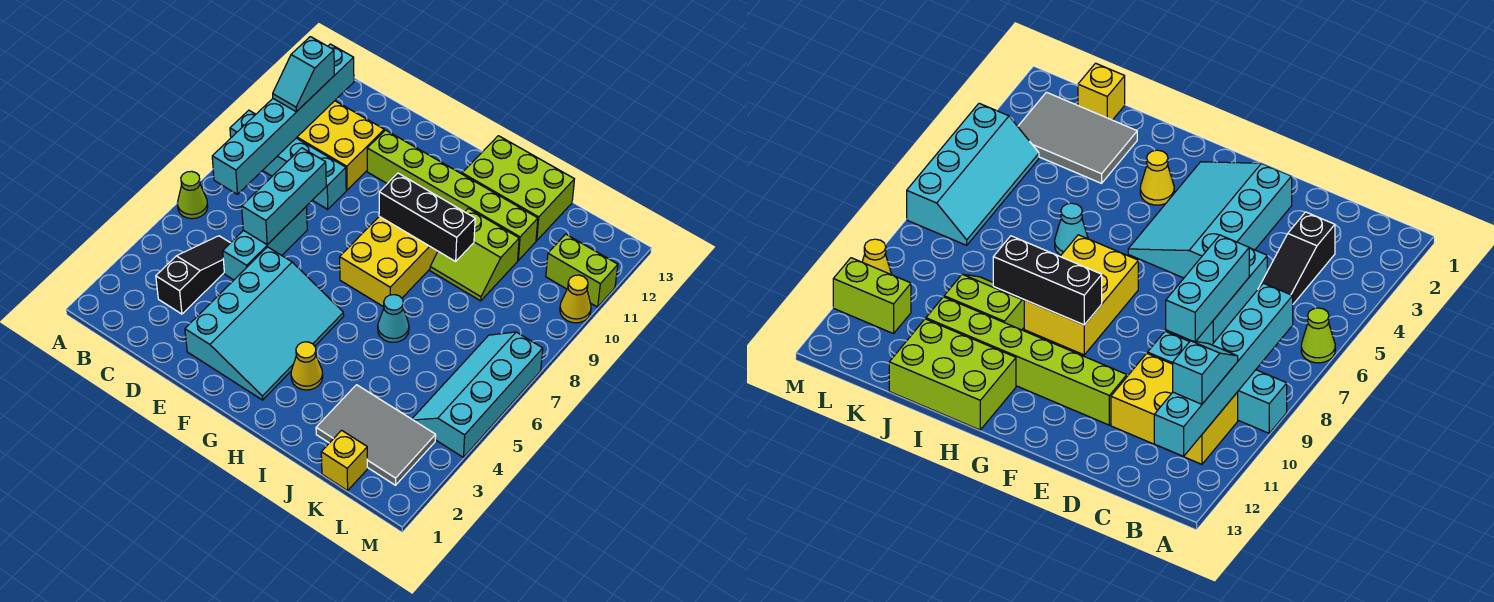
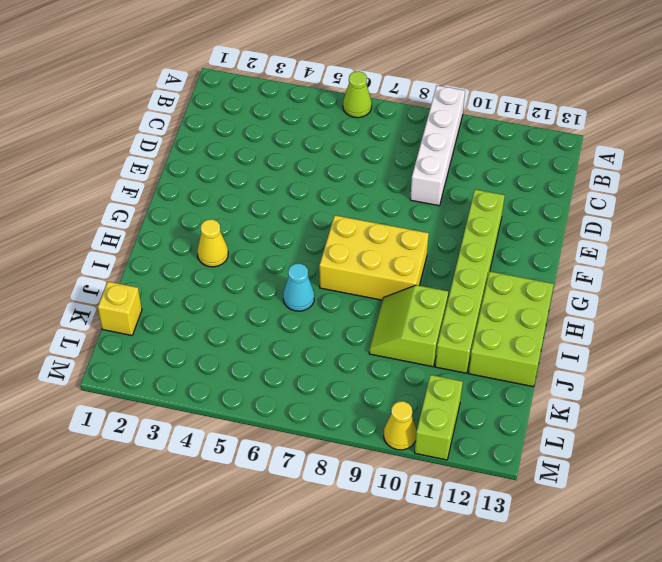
white brick A9:D9 level 1 -> cyan brick A9:D9 level 1
none -> yellow brick B10:D11 level 1
none -> black slope C3:C5 level 1 top 3
none -> cyan brick D5:D7 level 1

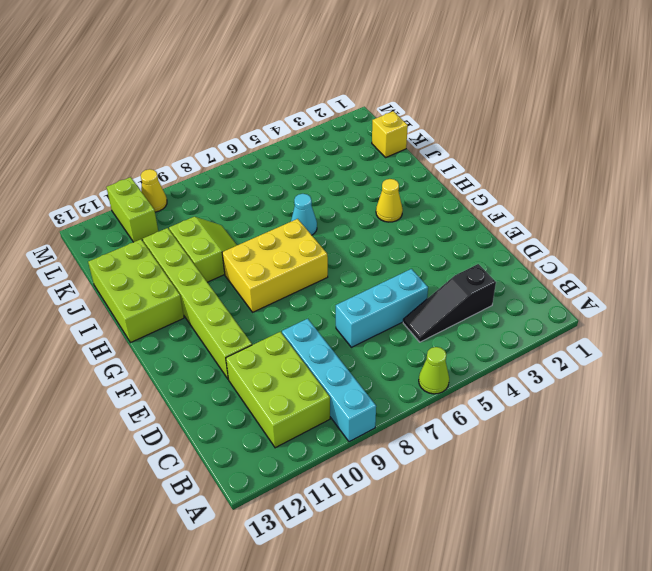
lime brick B10:D11 level 1 -> yellow brick B10:D11 level 1
none -> cyan slope E2:G5 level 1 top E
none -> grey tile J2:L3 level 1
none -> cyan slope L4:M7 level 1 top M

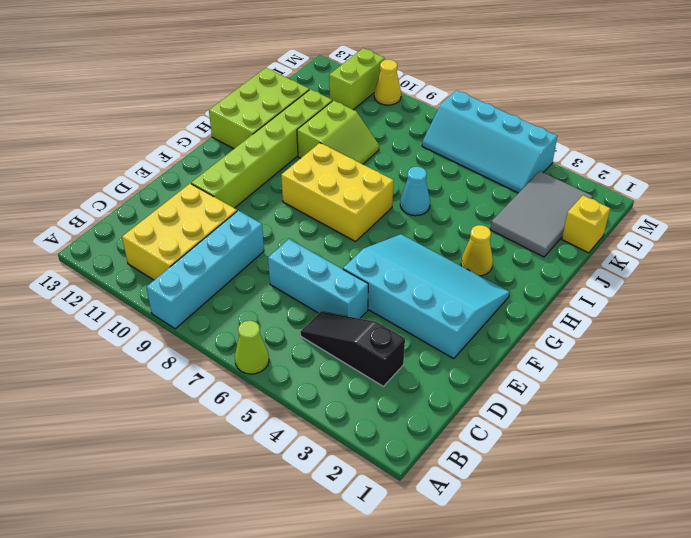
none -> cyan brick B7:B12 level 2
none -> cyan brick D6:D8 level 2
none -> black brick G9:I9 level 2

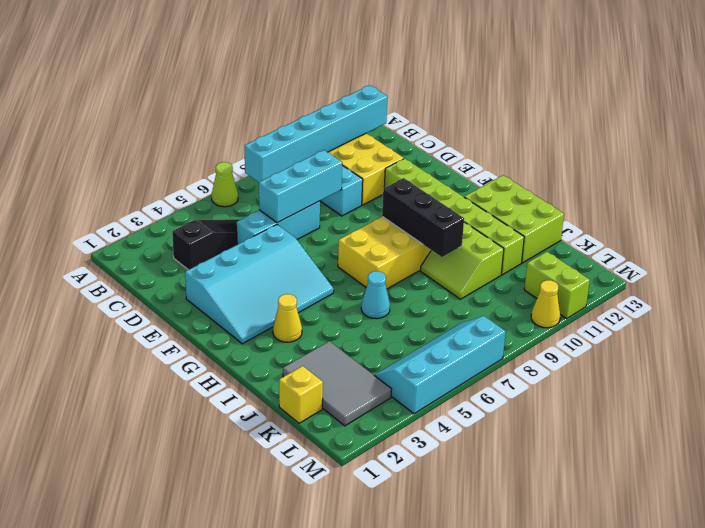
none -> cyan slope B10:B11 level 3 top 11

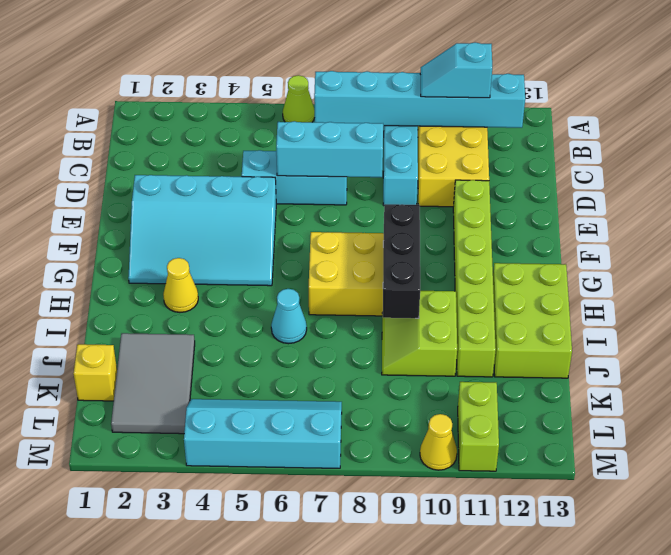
none -> black slope C3:C5 level 1 top 3

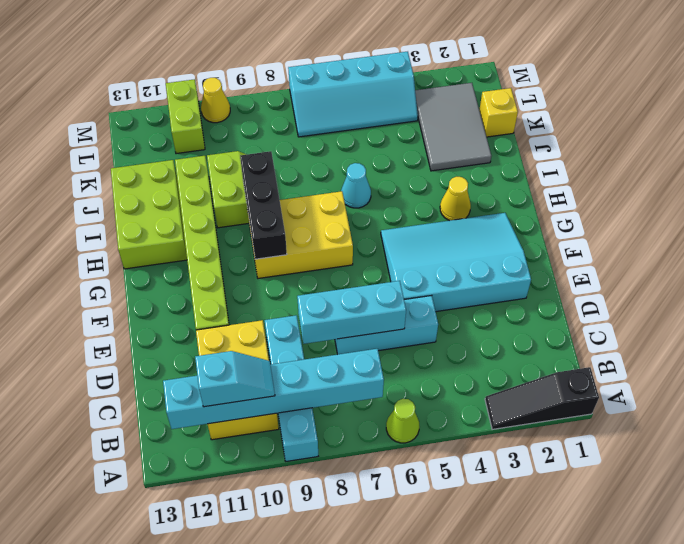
black slope A1:A3 level 1 top 1 -> black slope C3:C5 level 1 top 3

